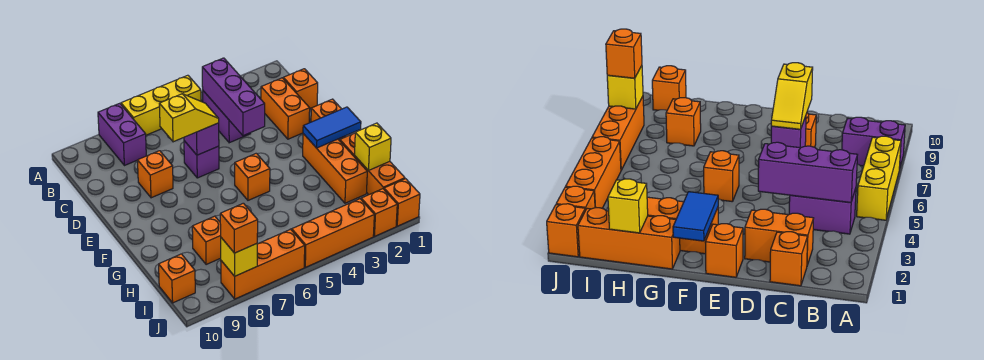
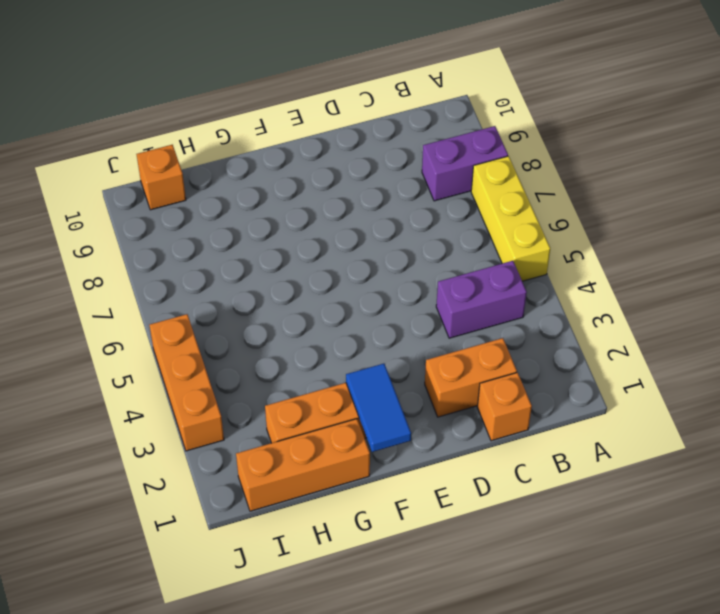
none -> purple brick D6 level 1
none -> orange brick D8 level 1
none -> orange brick E1 level 1

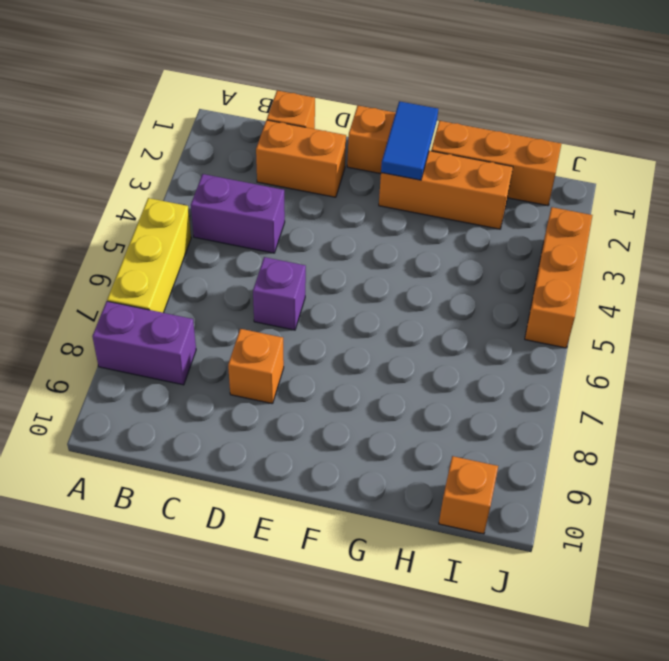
none -> orange brick F5 level 1
none -> orange brick H8 level 1
none -> orange brick J1 level 1

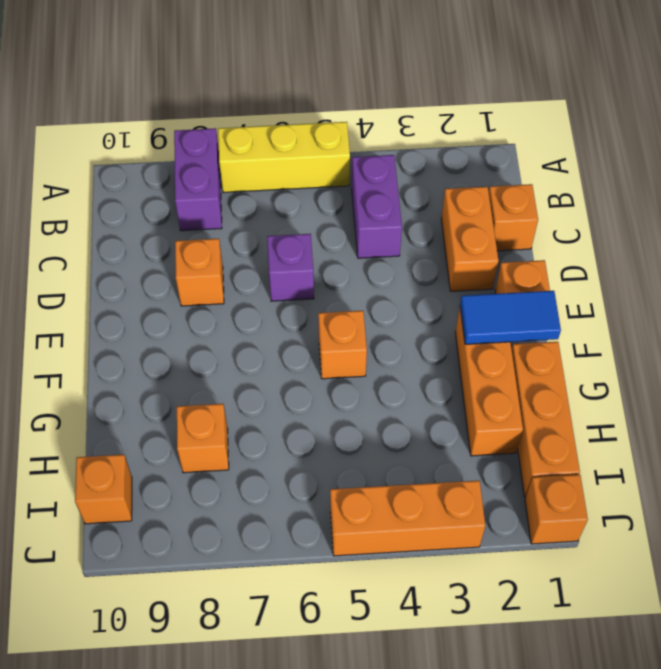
none -> orange brick J2 level 1
none -> orange brick J6:J8 level 1
none -> purple brick B4:D4 level 2

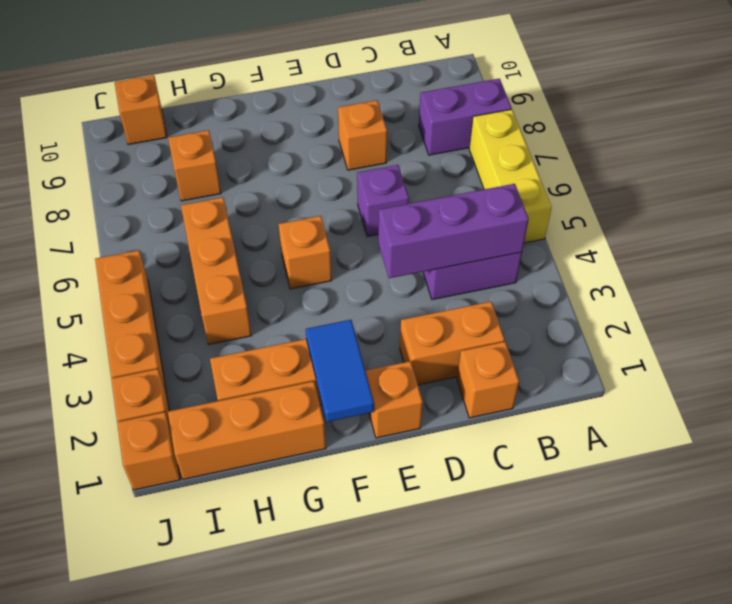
orange brick H4:H6 level 1 -> orange brick J6:J8 level 1
none -> purple brick D6 level 2
none -> yellow brick H1 level 2
none -> yellow brick J8 level 2

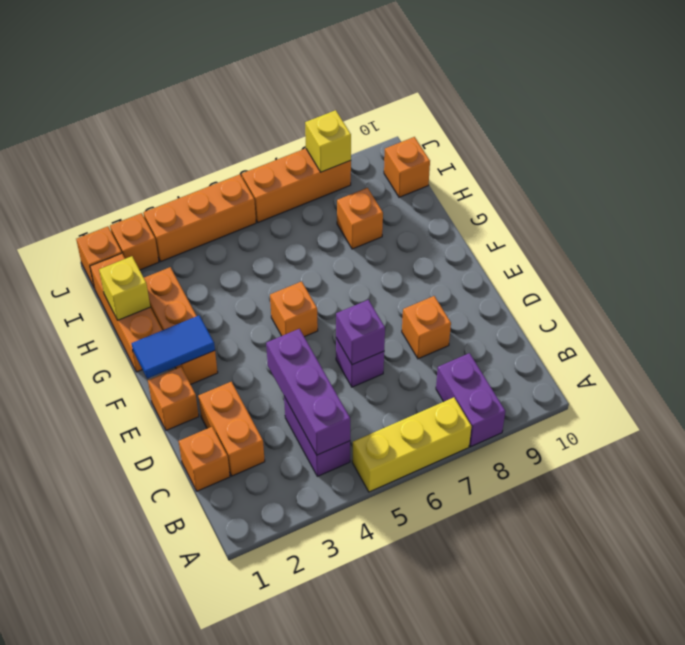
none -> yellow slope D6:D7 level 3 top 7
none -> orange brick J8 level 3

